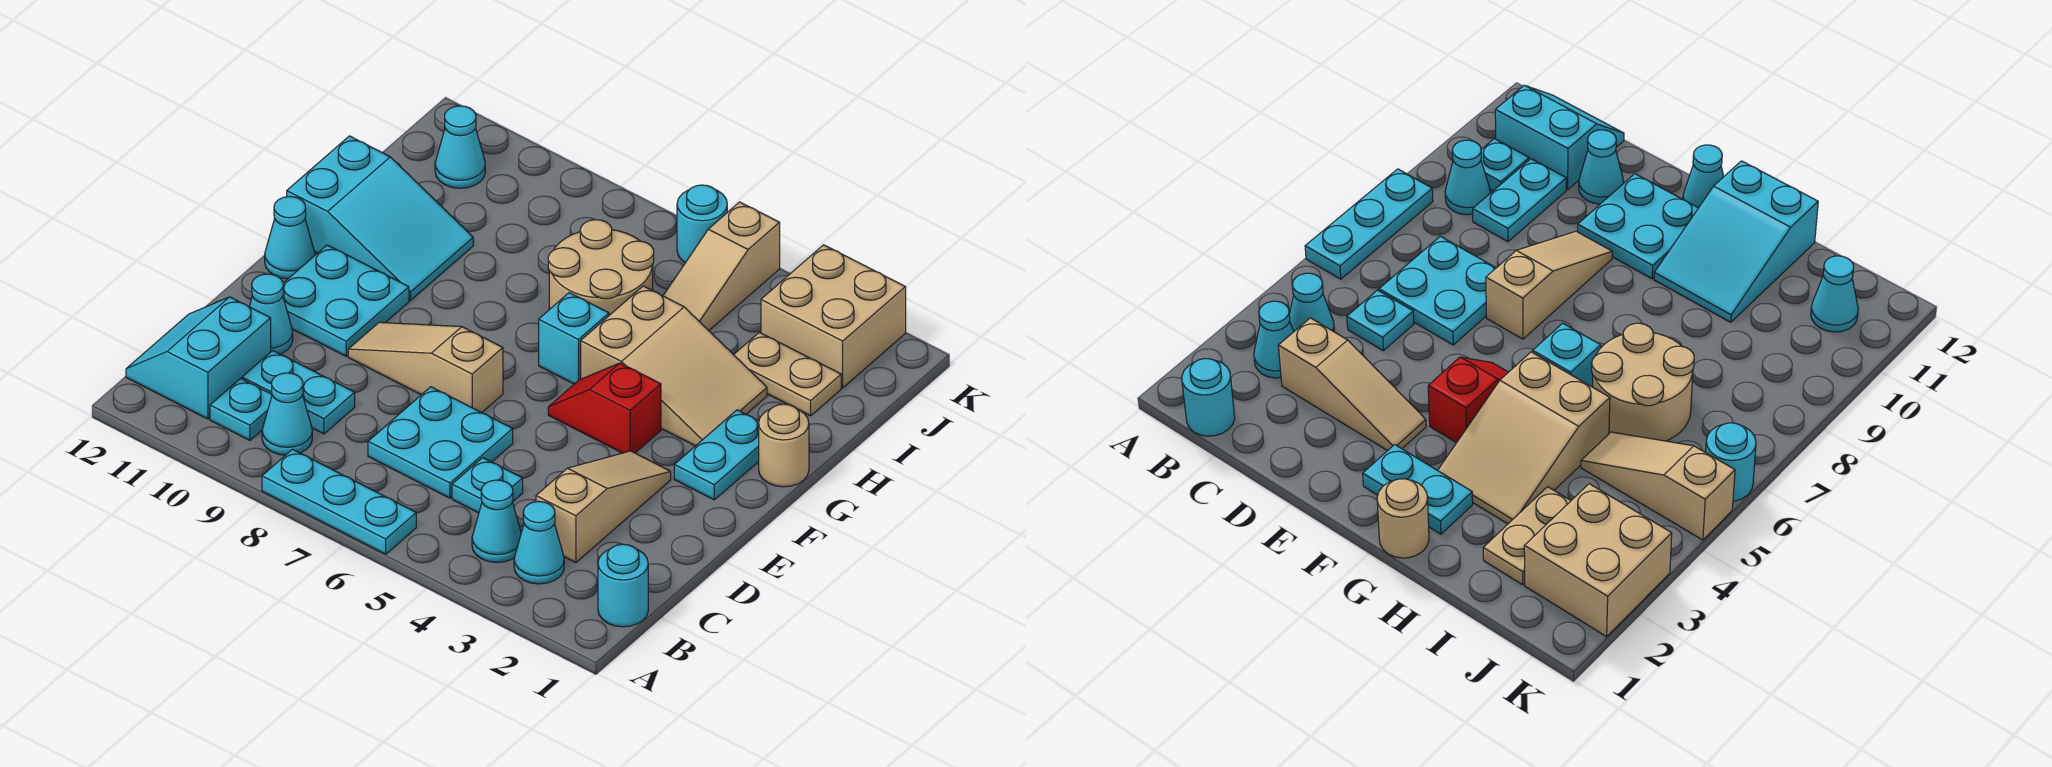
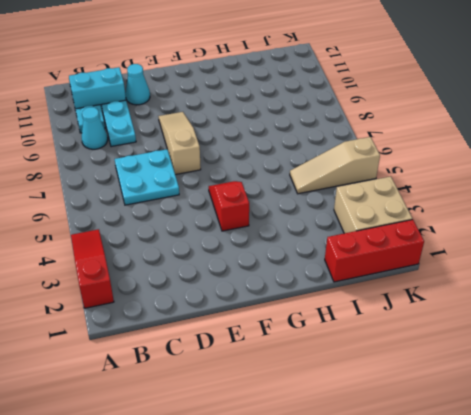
red slope A2:A4 level 1 top 2 -> none
red brick I1:K1 level 1 -> none
none -> cyan plate A6:A8 level 1
none -> cyan round brick B1 level 1
none -> cyan cone B3 level 1

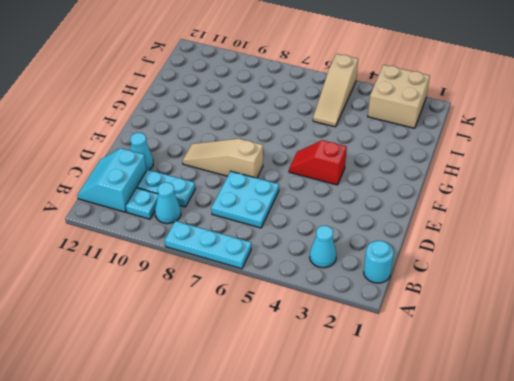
none -> cyan cone B4 level 1
none -> tan slope C3:E3 level 1 top C
none -> cyan plate C5 level 1

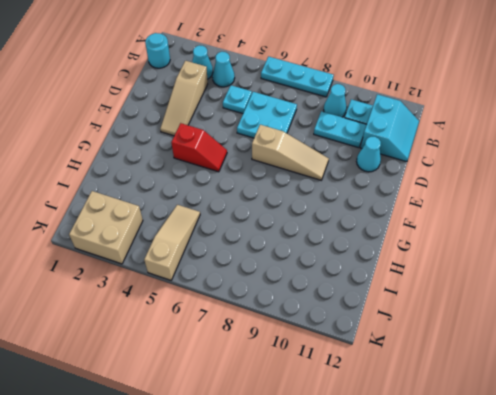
none -> cyan plate E10:F11 level 1
none -> cyan plate F2:G2 level 1
none -> cyan cone F12 level 1

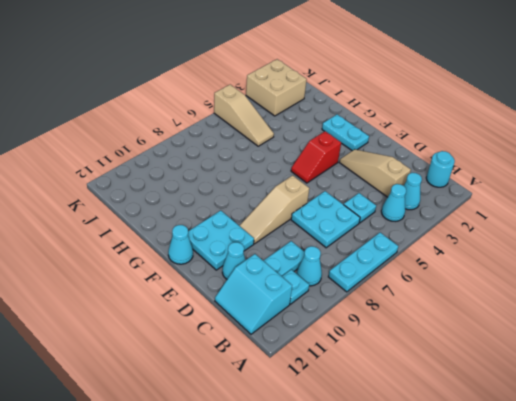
none -> tan round brick G1 level 1
none -> tan slope G3:H5 level 1 top 5
none -> cyan brick G6 level 1

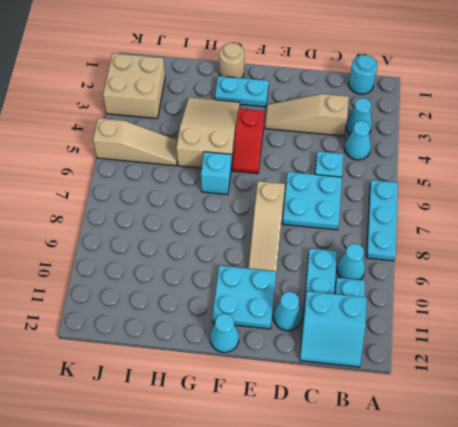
none -> cyan slope G10:H12 level 1 top 12
none -> tan round brick H6:I7 level 1
none -> tan plate I2:I3 level 1

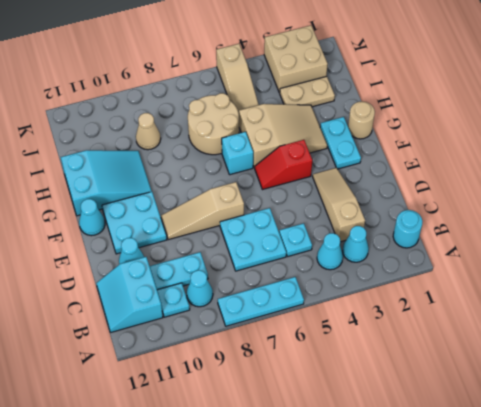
tan cone I9 level 1 -> none
none -> cyan cone J11 level 1
none -> cyan round brick K6 level 1

